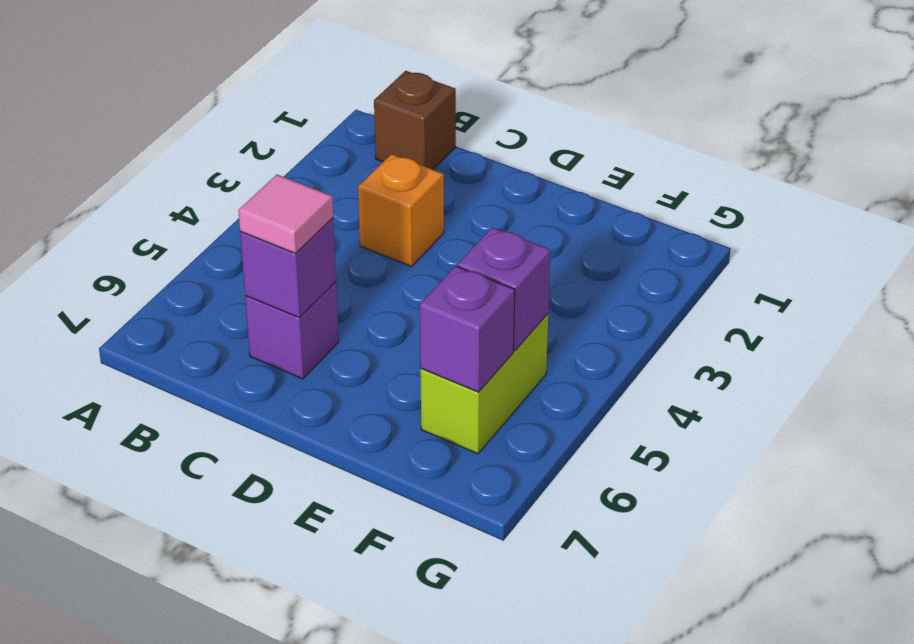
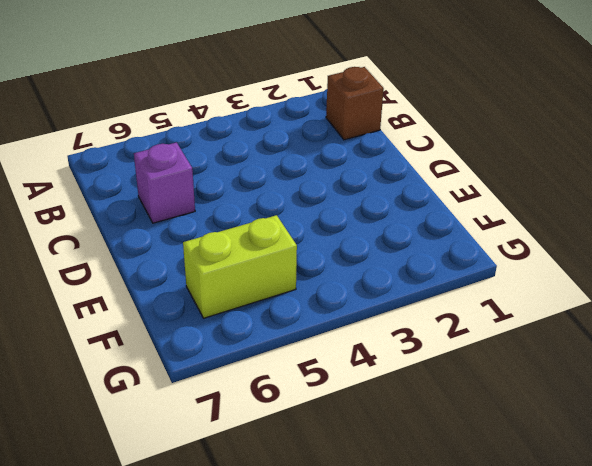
none -> orange brick C3 level 1
none -> purple brick C6 level 2

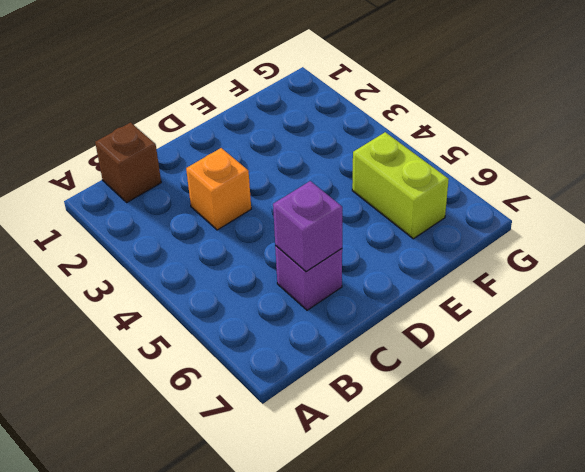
none -> purple brick F5 level 2
none -> purple brick F6 level 2

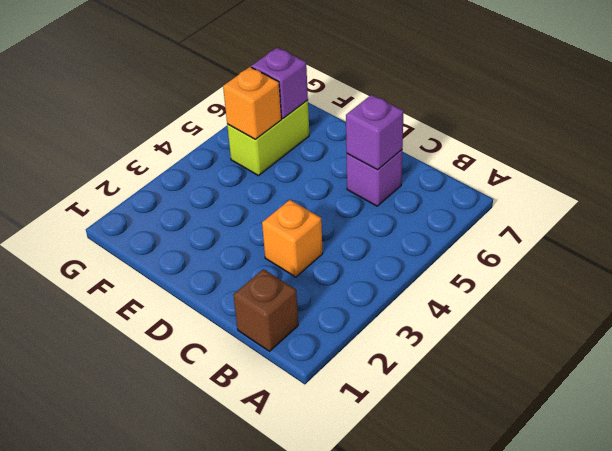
orange brick F5 level 2 -> purple brick F5 level 2
none -> pink tile C6 level 3

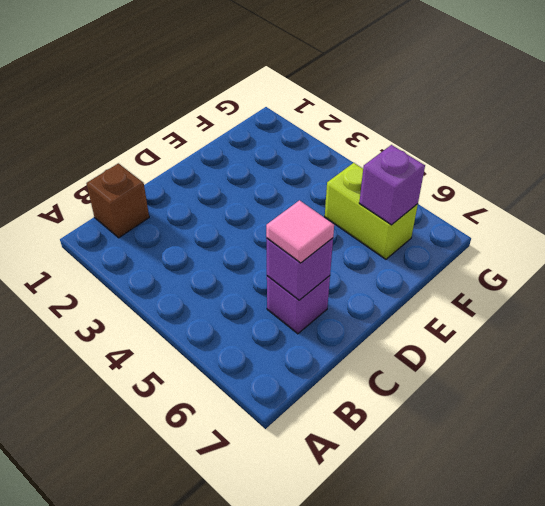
none -> orange brick C3 level 1
none -> purple brick F5 level 2

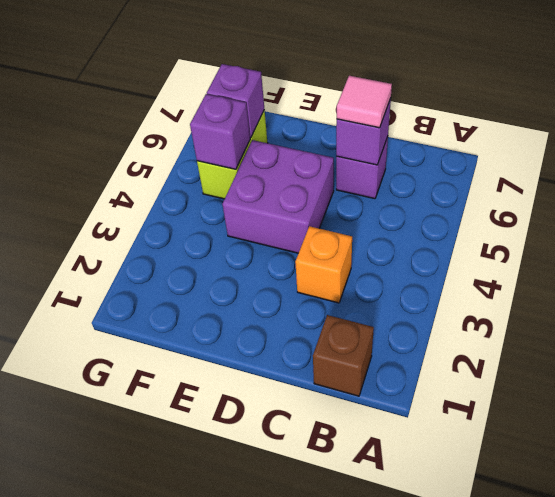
purple brick D4:E5 level 1 -> none

